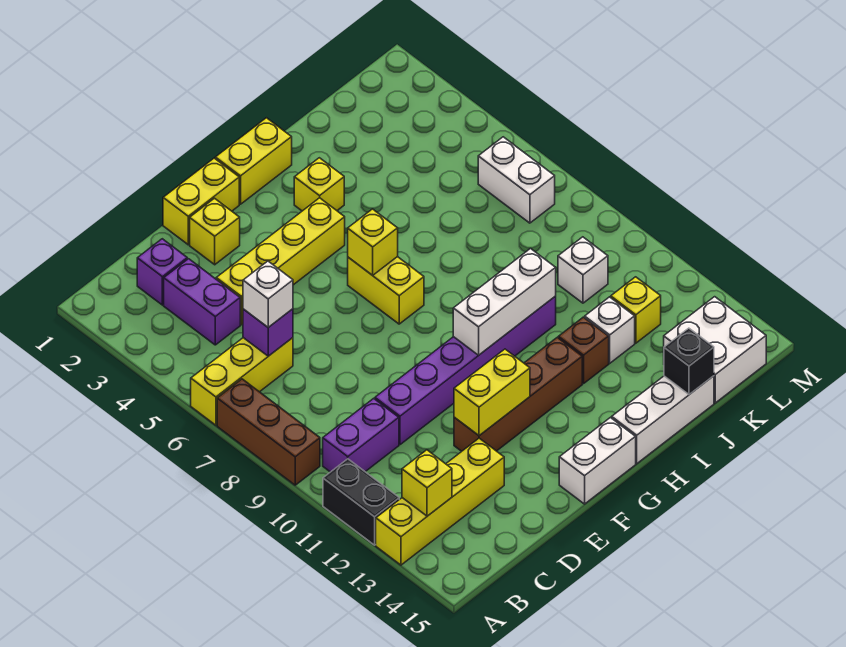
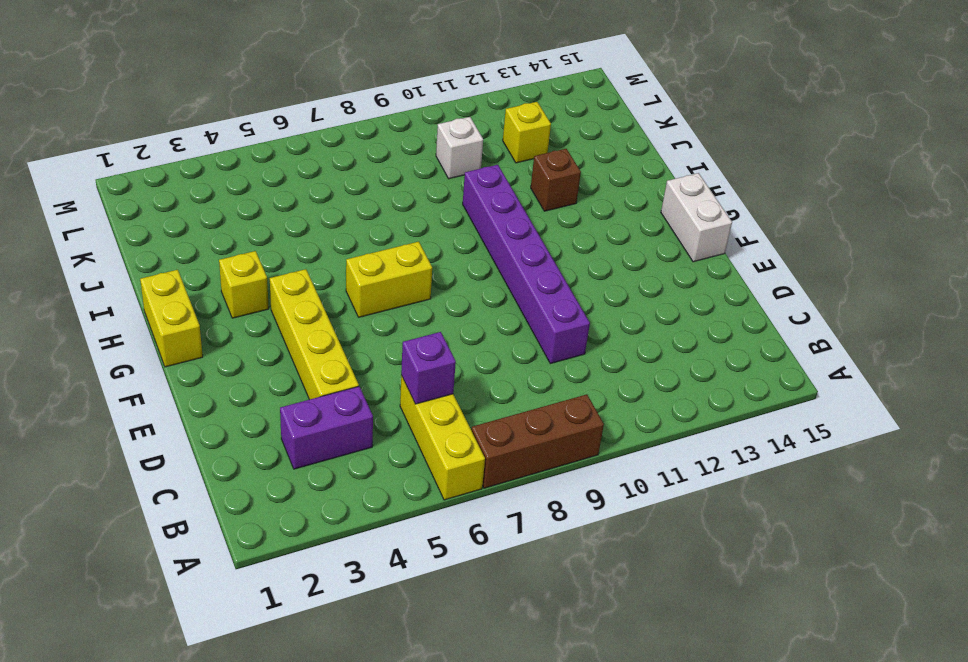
none -> black brick A11:A12 level 1
none -> yellow brick A13:D13 level 1
none -> purple brick B10:C10 level 1
none -> purple brick C2 level 1

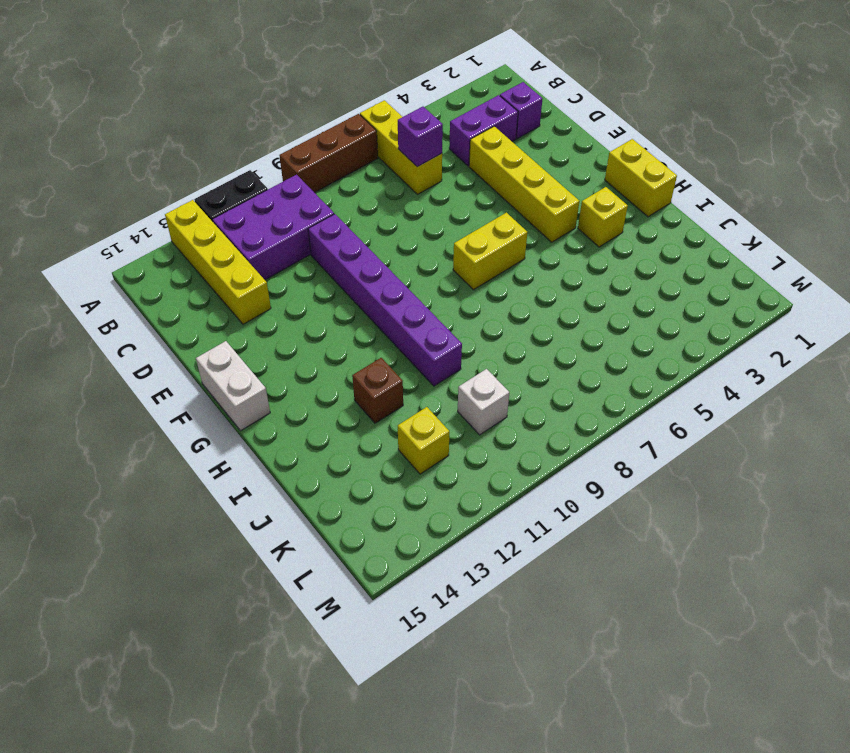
purple brick B10:C12 level 1 -> purple brick B10:C10 level 1
none -> yellow brick E1:F1 level 1
none -> yellow brick E2 level 1
none -> brown brick E12:H12 level 1
none -> white brick H15:J15 level 1

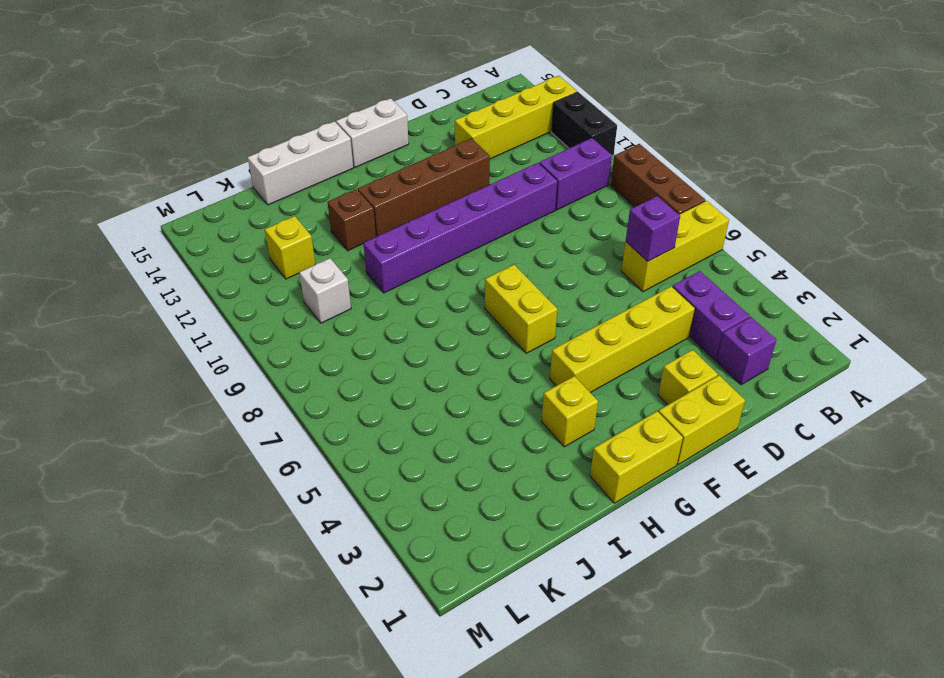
none -> white brick J12 level 1
none -> white brick K14:L15 level 1
none -> white brick L6:L7 level 1
none -> yellow brick B13 level 2

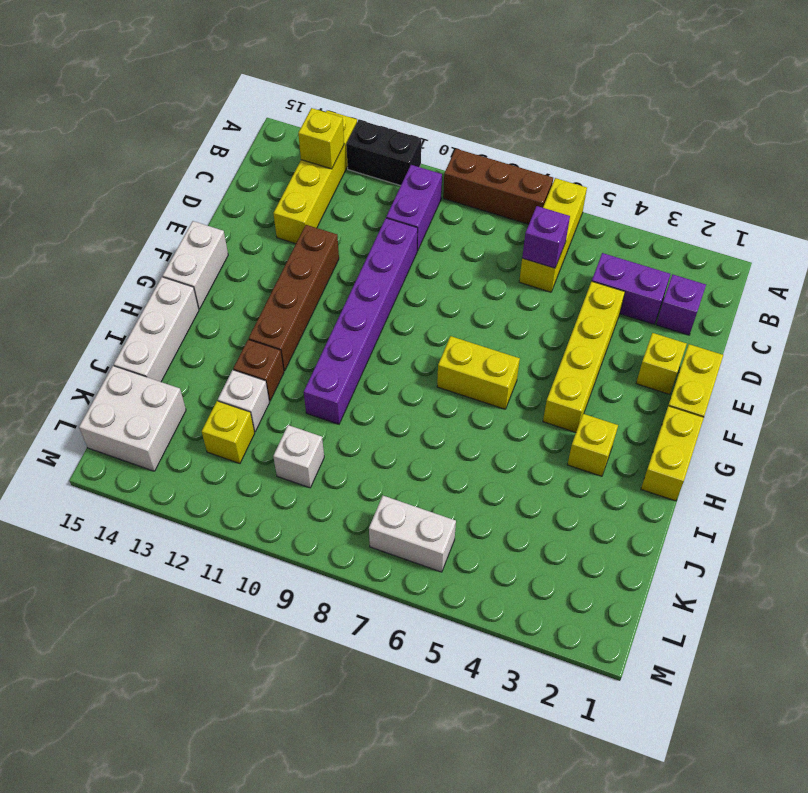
none -> yellow brick E12:F12 level 2
none -> yellow brick G6 level 2
none -> white brick G10:I10 level 2
none -> black brick J15 level 2

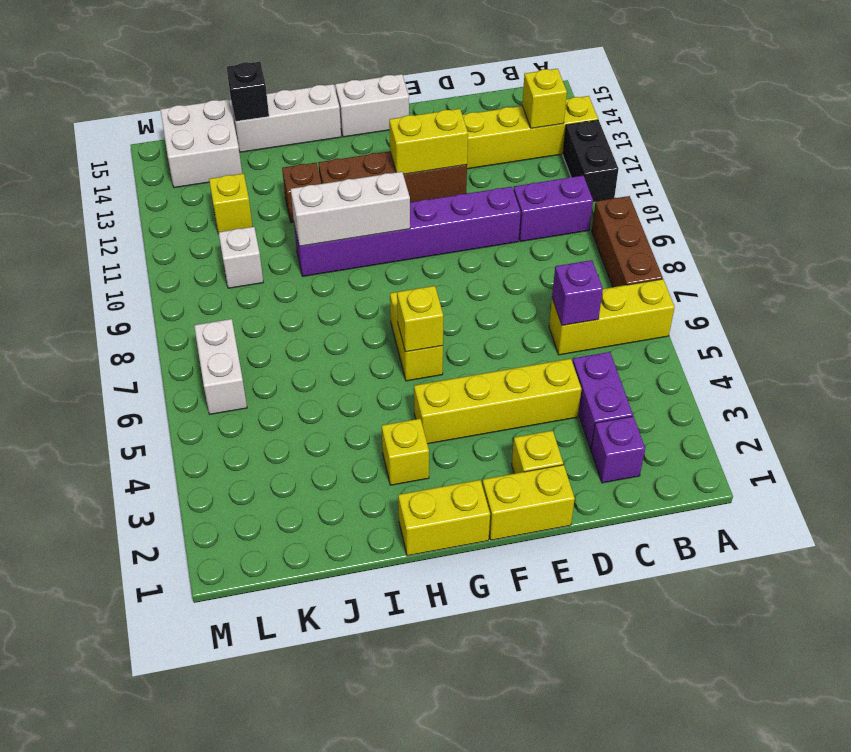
none -> white brick J12 level 1
none -> white brick C6 level 3

